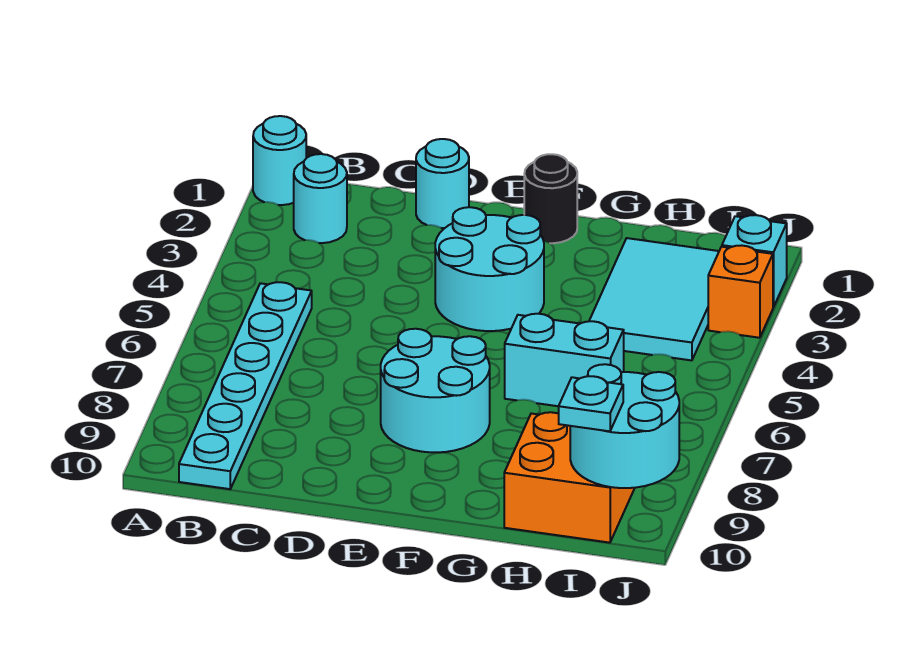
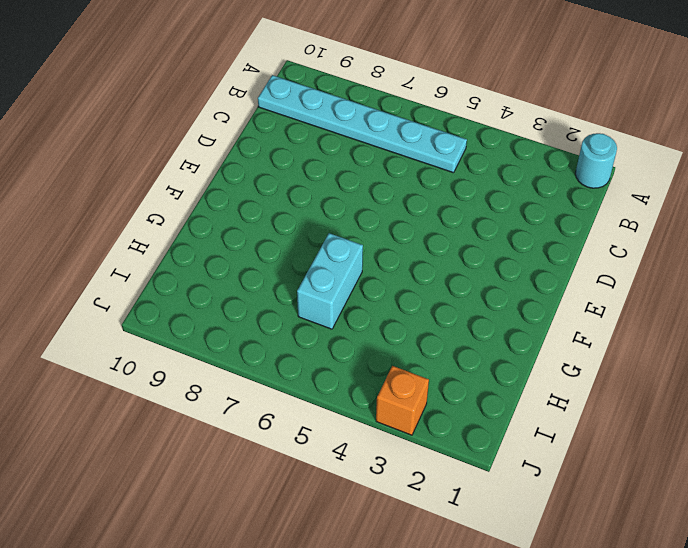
none -> cyan round brick B2 level 1
none -> cyan round brick D1 level 1
none -> cyan round brick E3:F4 level 1

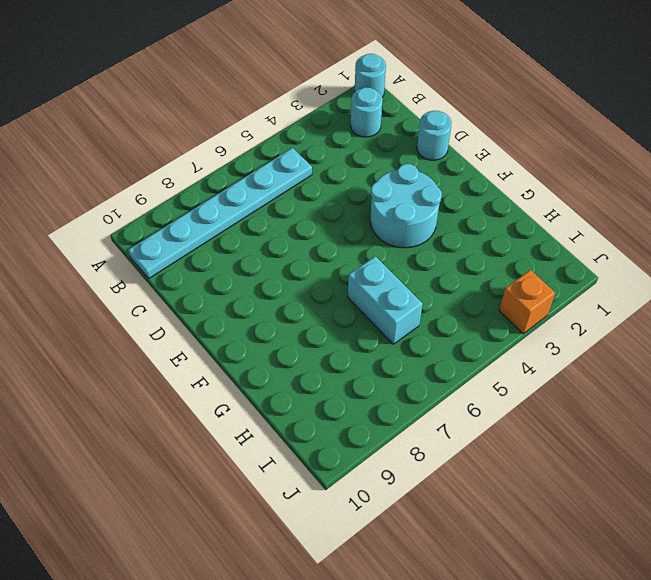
none -> cyan round brick E7:F8 level 1
none -> black round brick F1 level 1
none -> cyan tile H2:I4 level 1

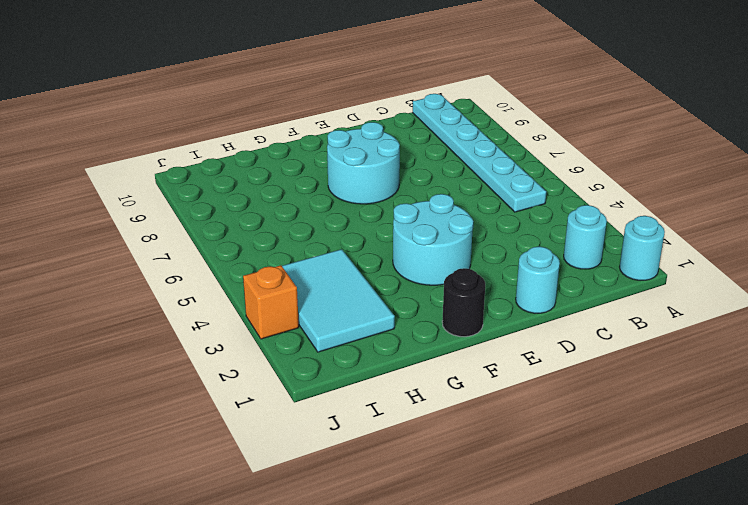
none -> cyan brick G6:H6 level 1
none -> orange brick H9:I10 level 1
none -> cyan brick J2 level 1

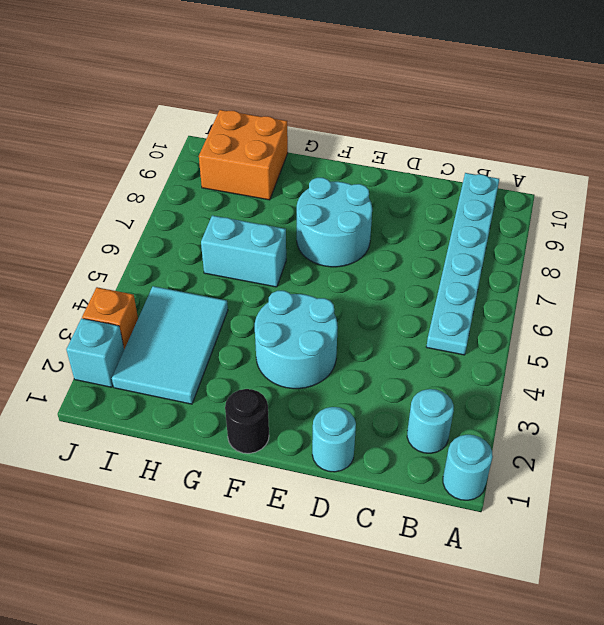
none -> cyan round brick I9:J10 level 2
none -> cyan plate I10 level 3

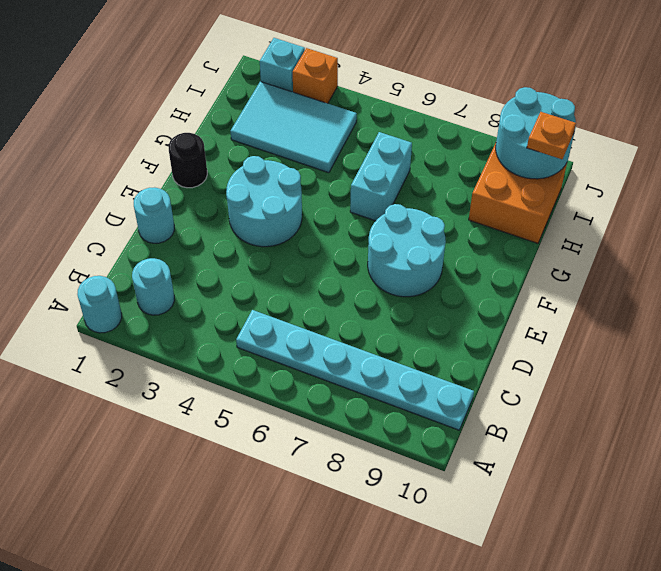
orange plate I10 level 3 -> cyan plate I10 level 3

